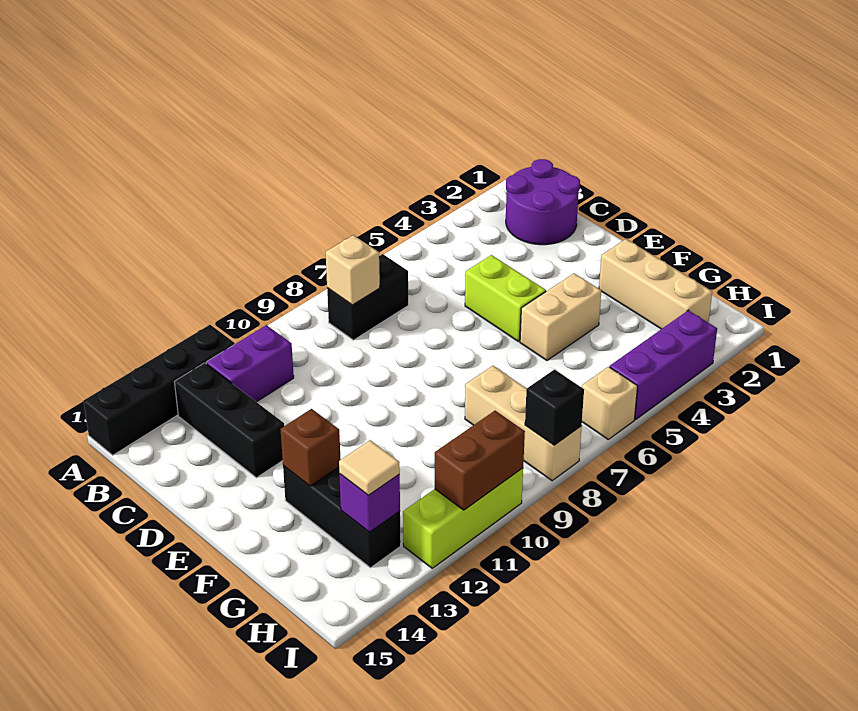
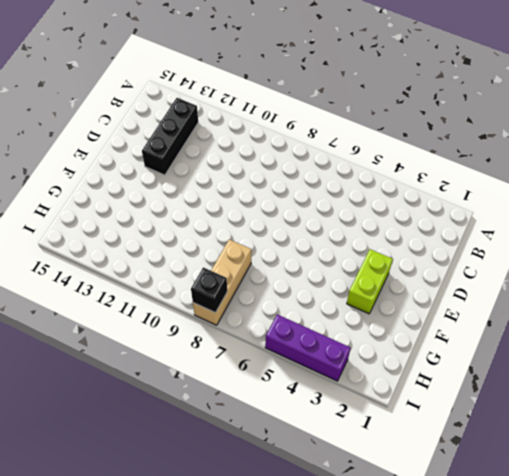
lime brick E3:F3 level 1 -> lime brick D5:E5 level 1
none -> black brick A12:A15 level 1
none -> purple round brick B1:C2 level 1
none -> black brick B7:B8 level 1

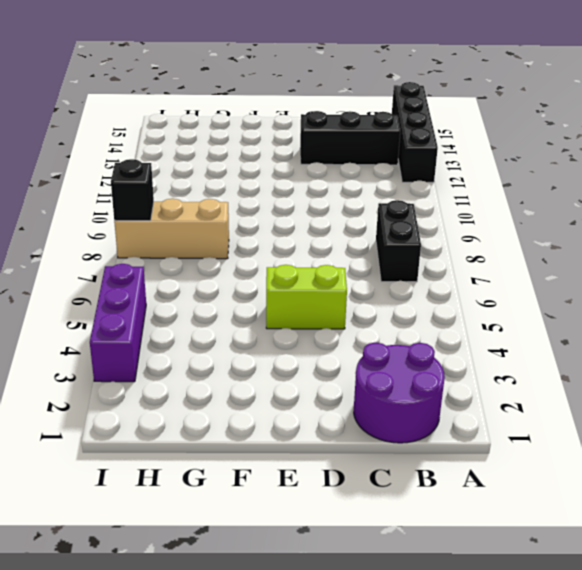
none -> purple brick B11:B12 level 1
none -> tan brick F2:H2 level 1
none -> tan brick F4:F5 level 1

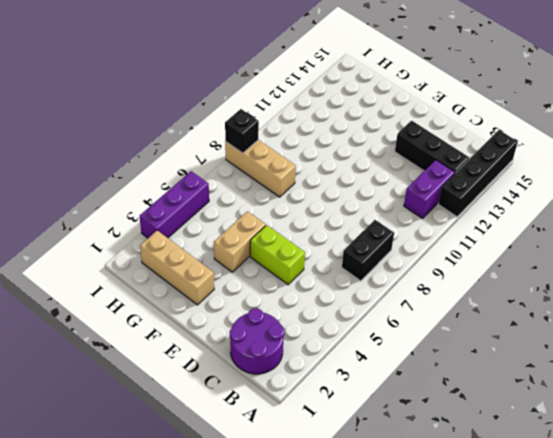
none -> black brick F13:H13 level 1
none -> tan brick I6 level 1
none -> lime brick I10:I12 level 1

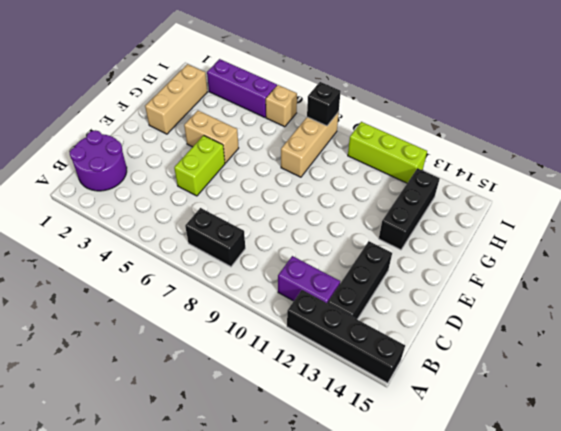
none -> tan brick B8 level 2
none -> brown brick F13 level 2
none -> purple brick H13 level 2

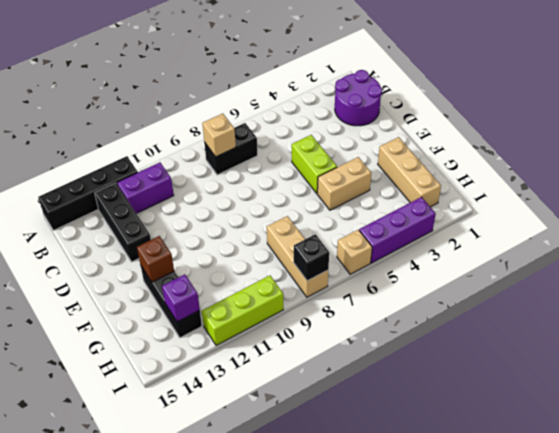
none -> brown brick I10:I11 level 2
none -> tan tile H13 level 3

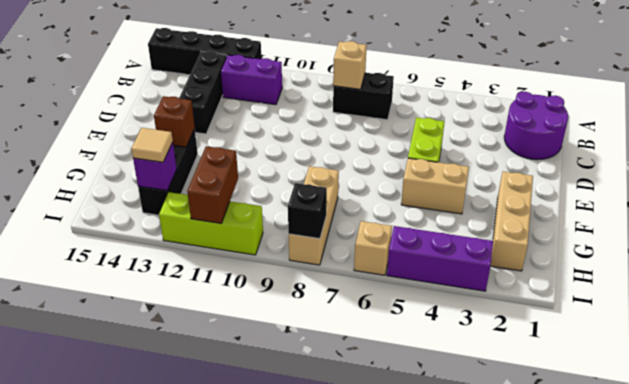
brown brick H11:I11 level 2 -> brown brick I10:I11 level 2

